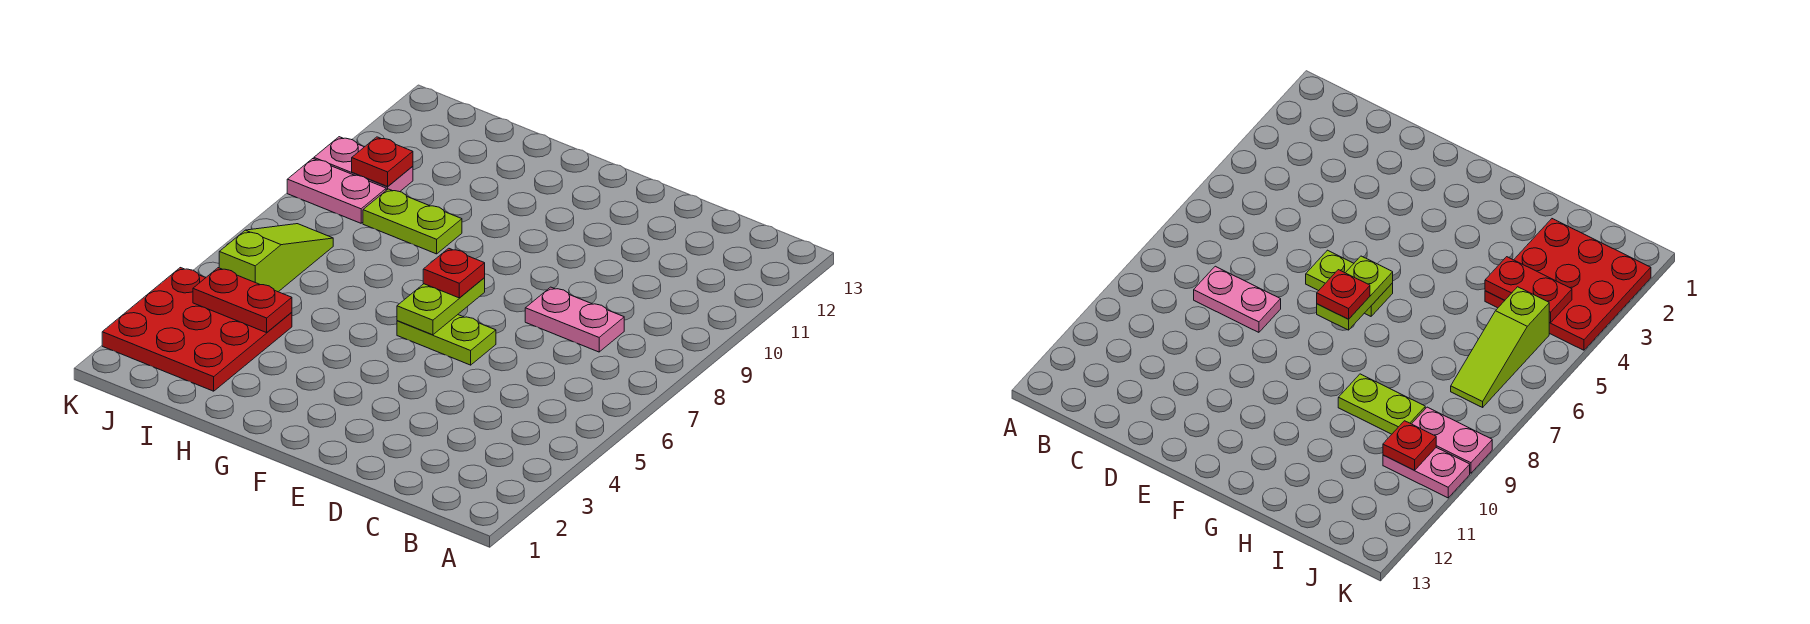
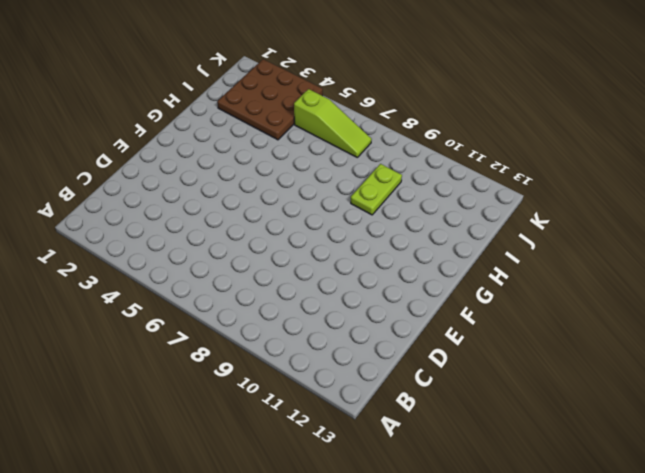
brown plate I2:K4 level 1 -> red plate I2:K4 level 1
none -> pink plate C8:D8 level 1
none -> lime plate E6:F6 level 1

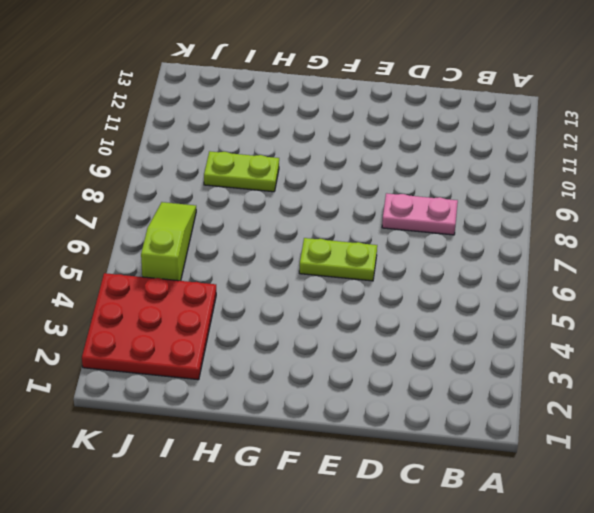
none -> pink plate J9:K9 level 1
none -> pink plate J10:K10 level 1

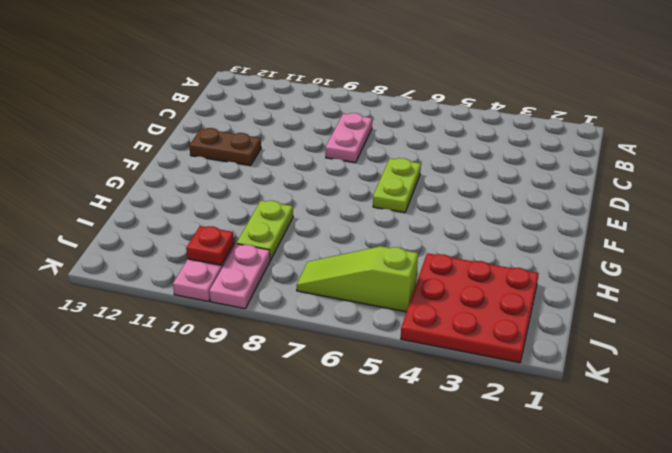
brown plate E11:E12 level 1 -> none
none -> lime plate F6:F7 level 2
none -> red plate I4:J4 level 2

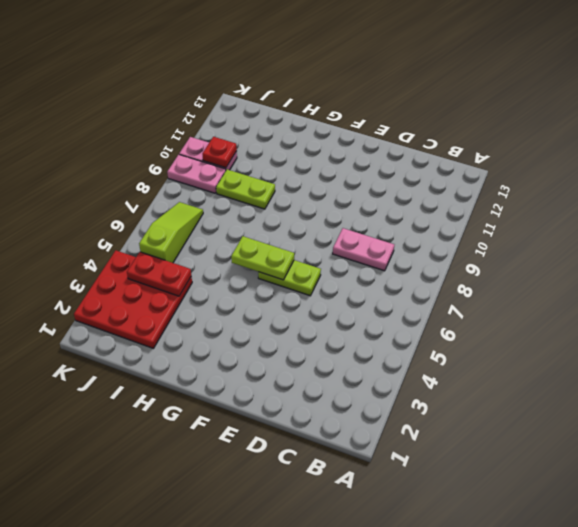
lime plate F6:G6 level 2 -> lime plate F6:F7 level 2
none -> red plate F7 level 3

